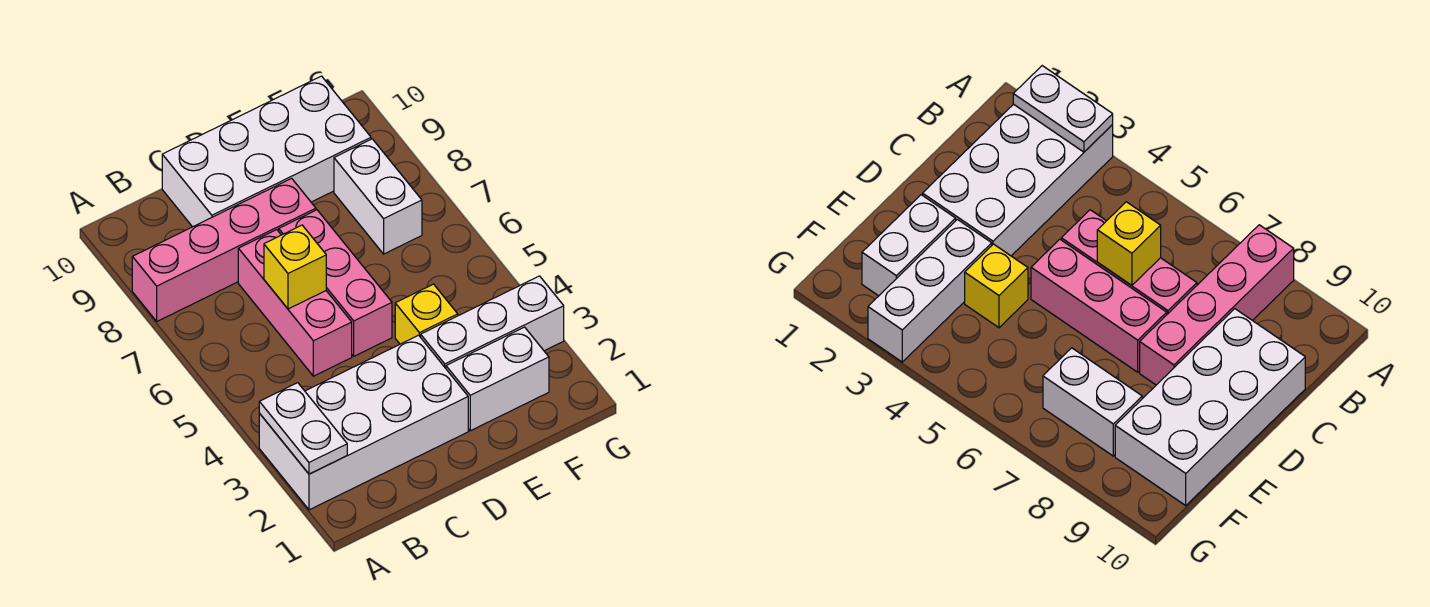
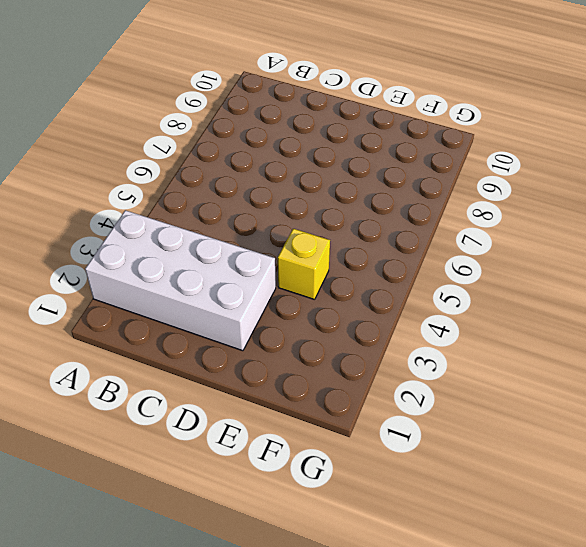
none -> pink brick A8:D8 level 1
none -> pink brick C5:C7 level 1

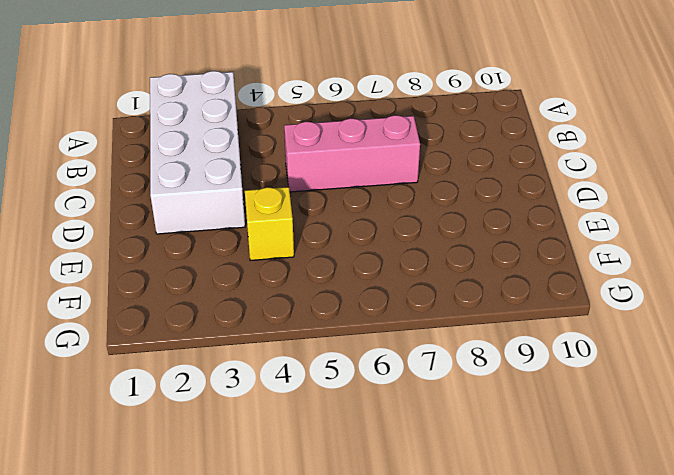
none -> pink brick A8:D8 level 1
none -> white brick C9:F10 level 1

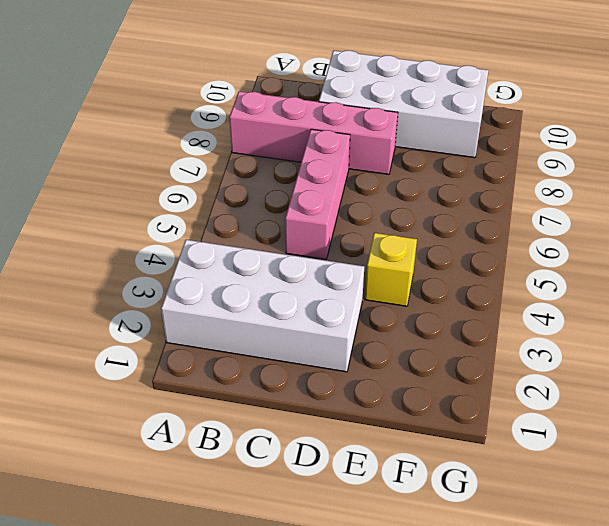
none -> pink brick D5:D7 level 1
none -> white brick E2:F2 level 1

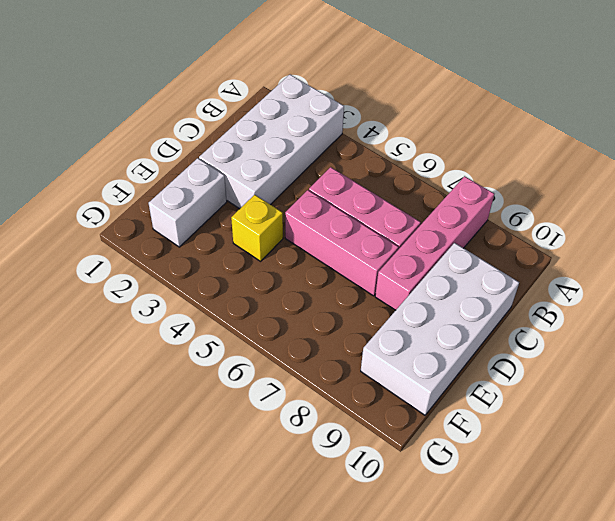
none -> white brick E3:G3 level 1
none -> white brick F7:F8 level 1

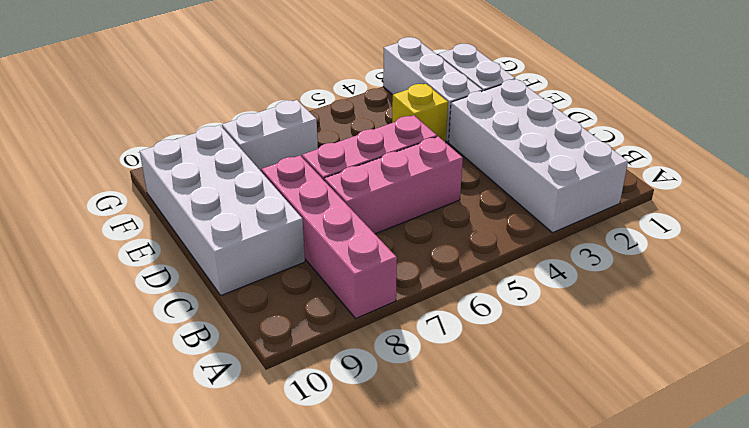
none -> white plate A2:A3 level 2
none -> yellow brick C6 level 2

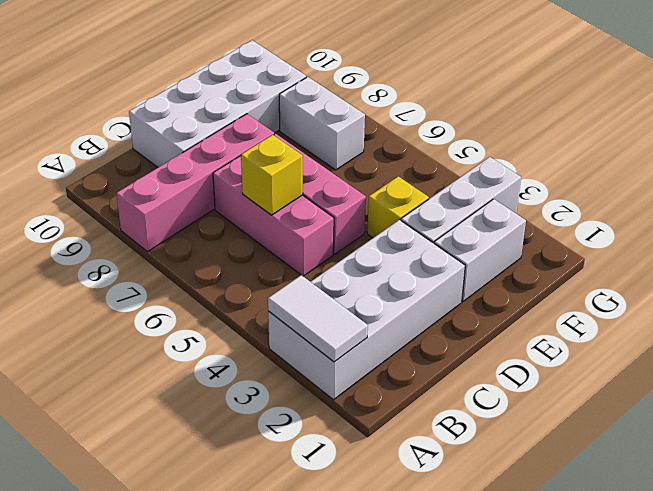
white tile A2:A3 level 2 -> white plate A2:A3 level 2

